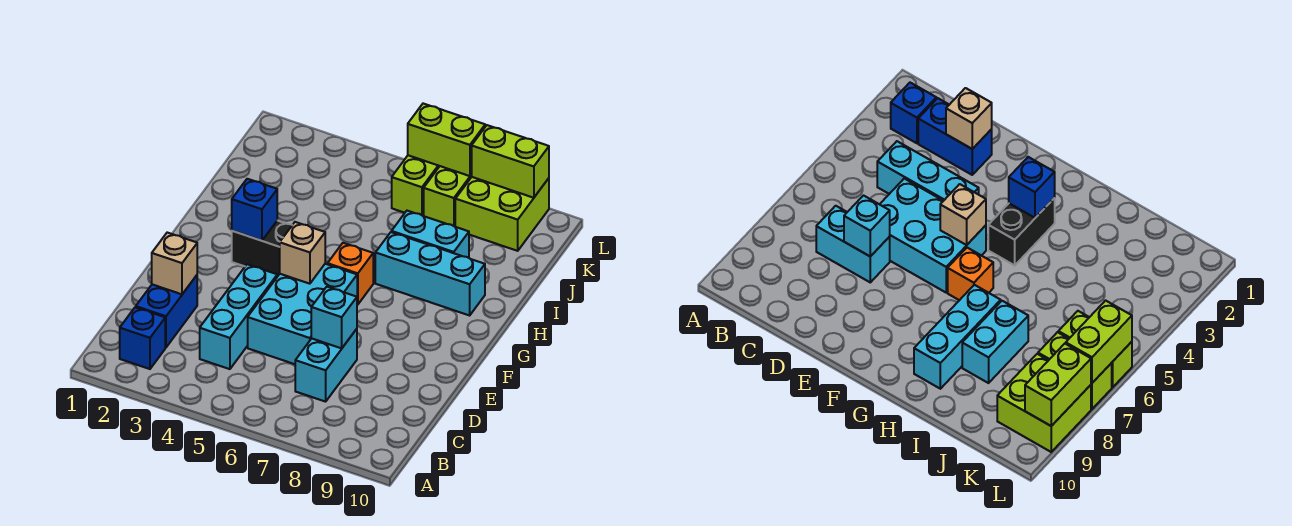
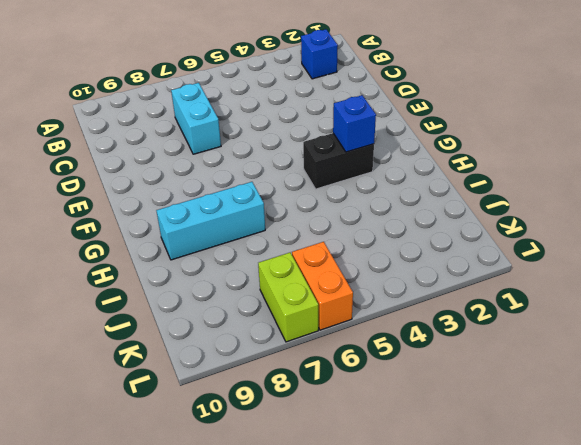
orange brick K6:L6 level 1 -> lime brick K6:L6 level 1
none -> blue brick C2:D2 level 1
none -> cyan brick C4:E4 level 1
none -> cyan brick D5:F6 level 1

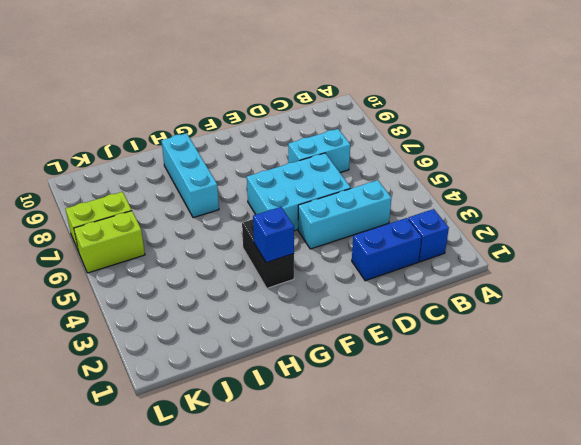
none -> orange brick G6 level 1
none -> cyan brick I7:I8 level 1
none -> lime brick K8:L9 level 1

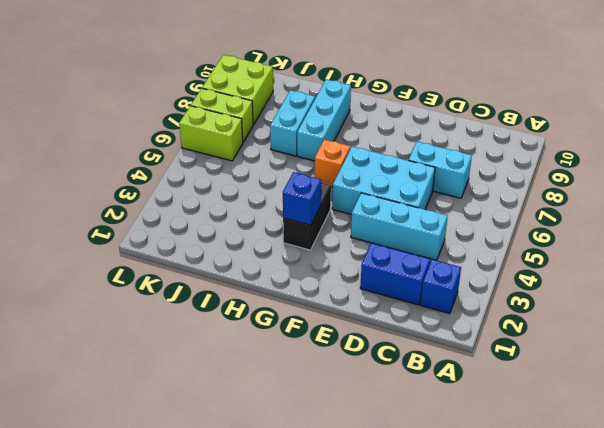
none -> tan brick D2 level 2
none -> cyan brick D7 level 2
none -> tan brick F5 level 2

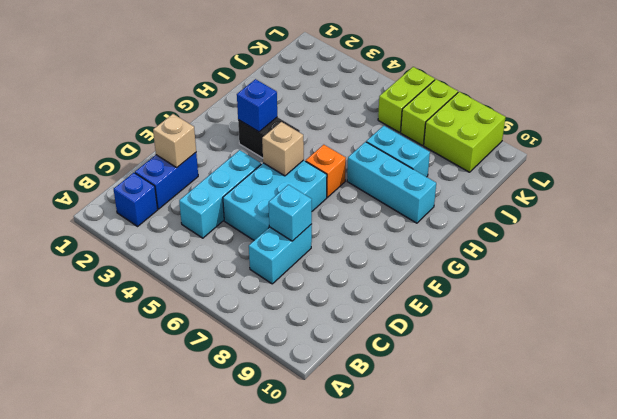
none -> lime brick L6:L7 level 2
none -> lime brick L8:L9 level 2

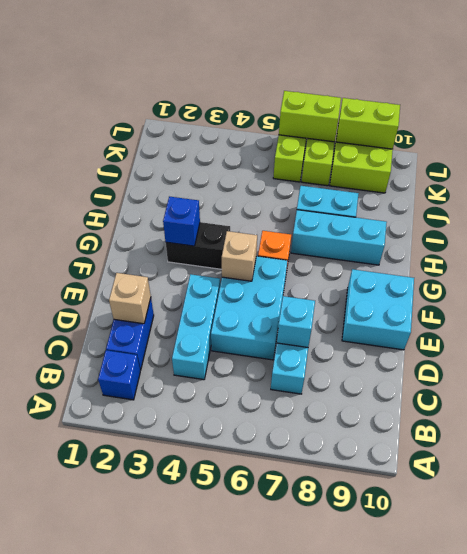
cyan brick E9:F10 level 1 -> none

